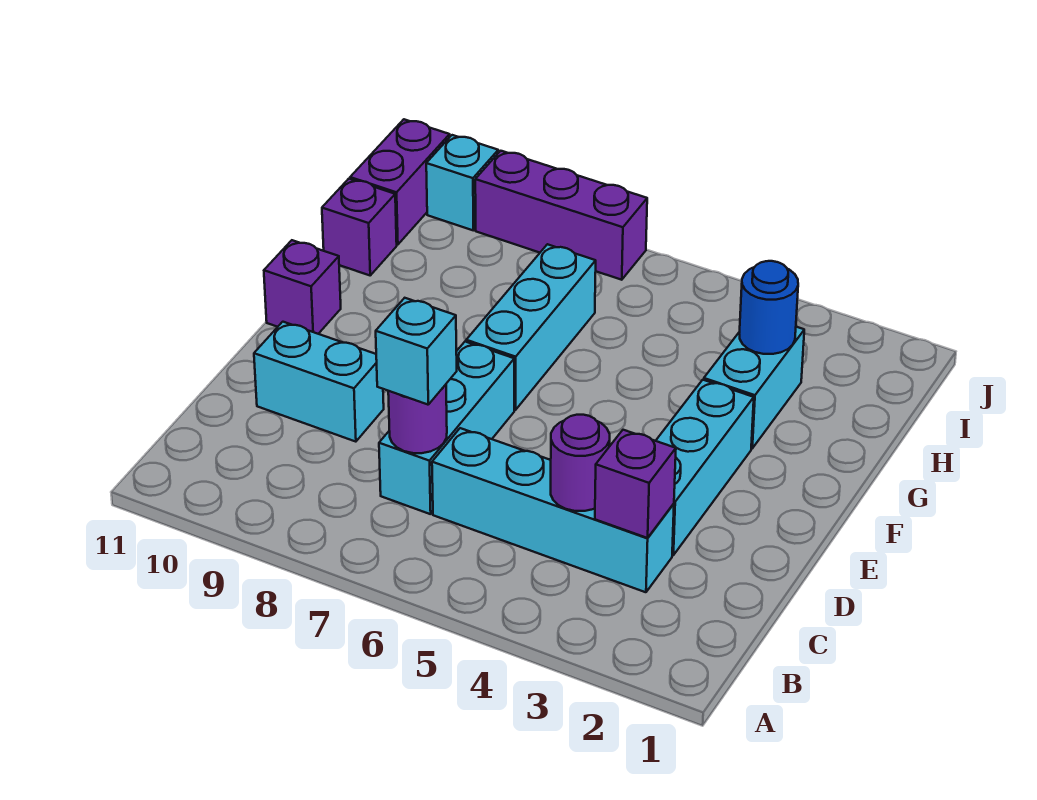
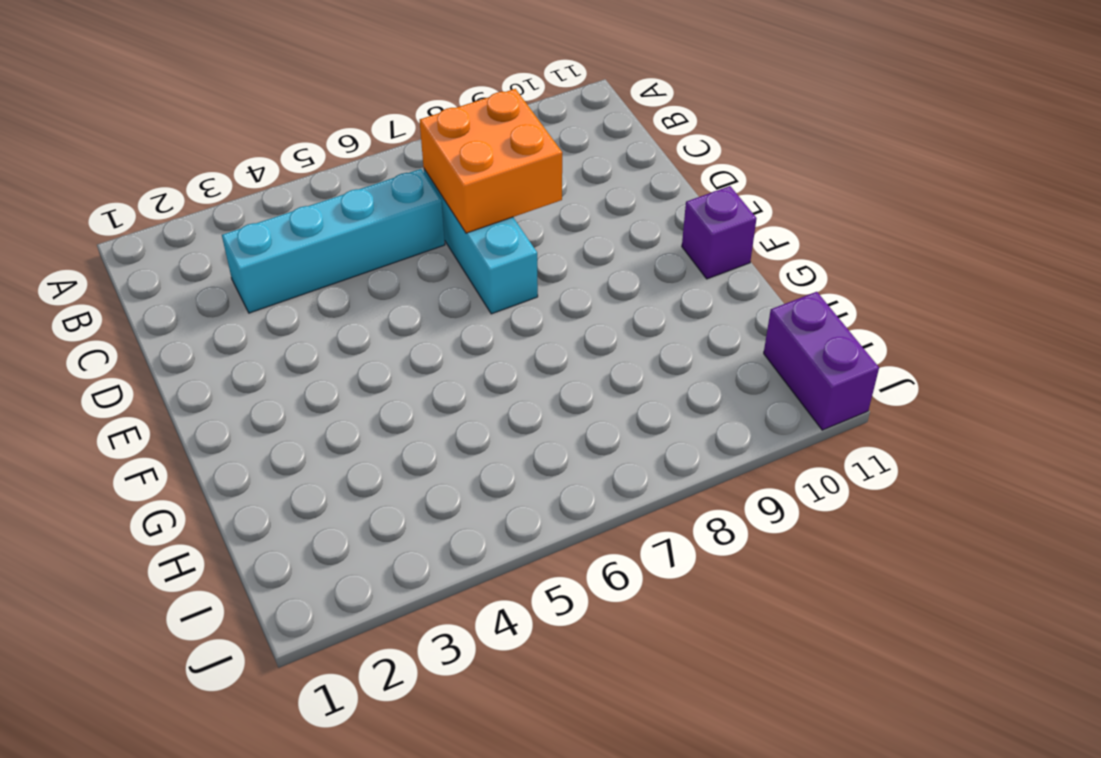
orange brick C7:D8 level 2 -> purple round brick C7 level 2
none -> cyan brick D3:F3 level 1
none -> cyan brick D9:D10 level 1
none -> cyan brick F7:H7 level 1

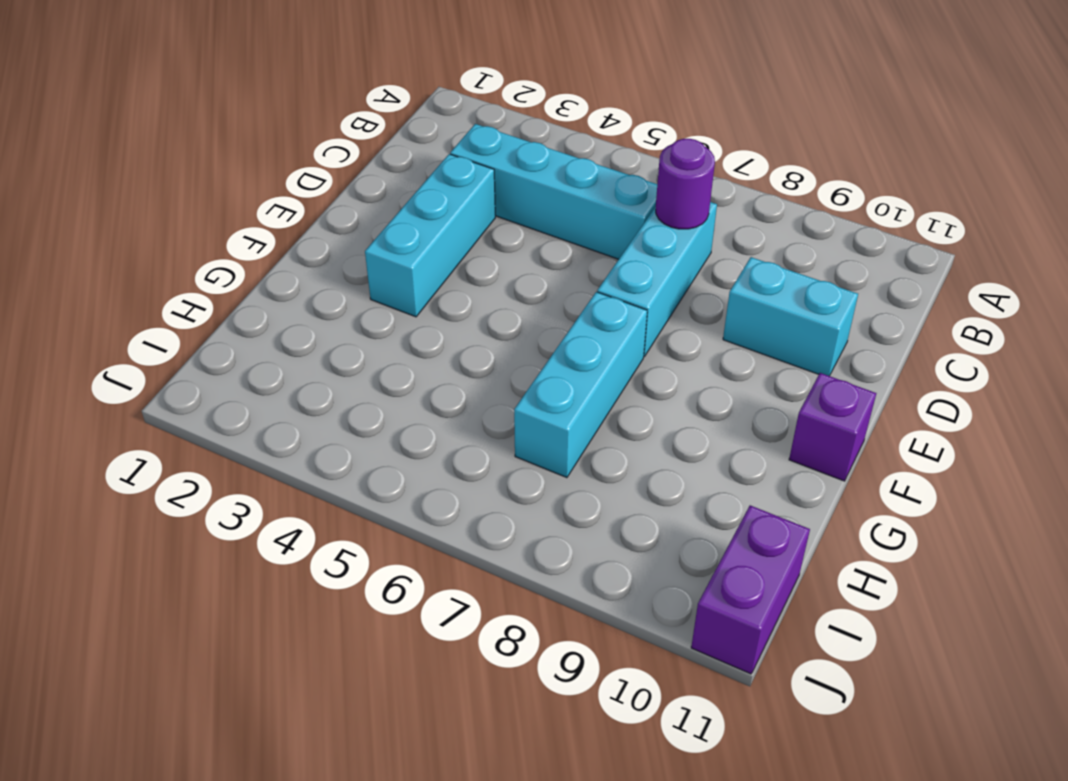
none -> cyan brick G3:H3 level 1
none -> purple brick H11 level 1
none -> purple brick J7:J9 level 1

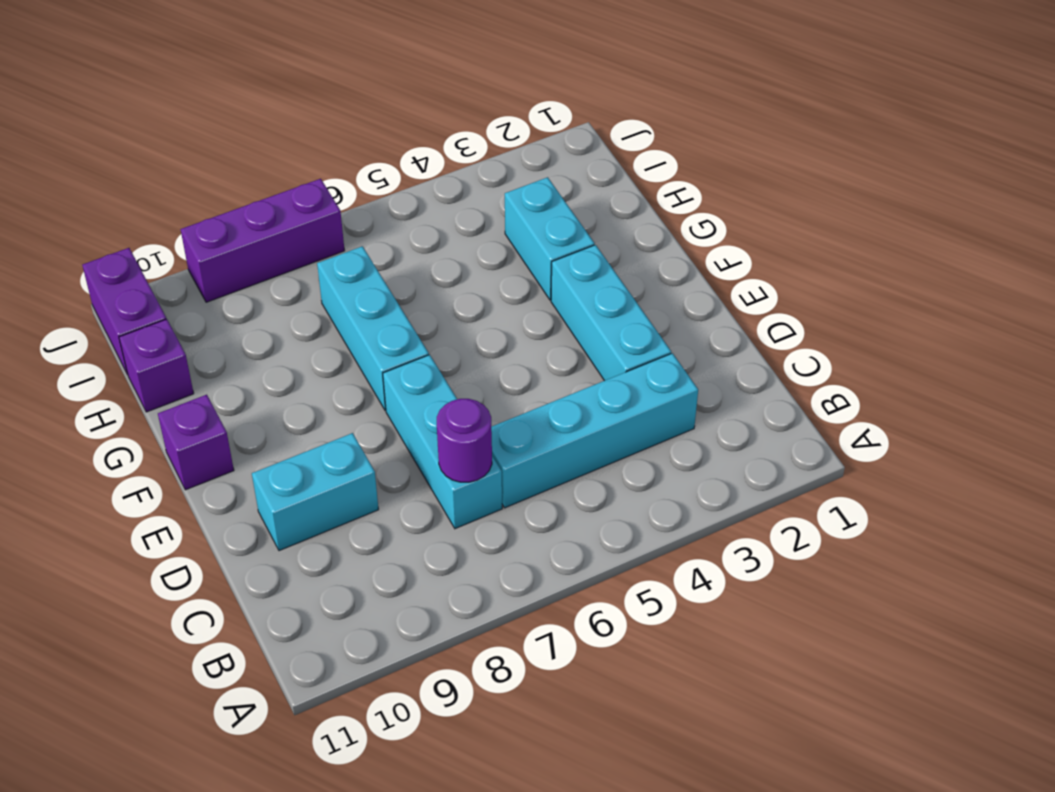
none -> cyan brick J10 level 1
none -> purple brick C3 level 2
none -> purple round brick C4 level 2

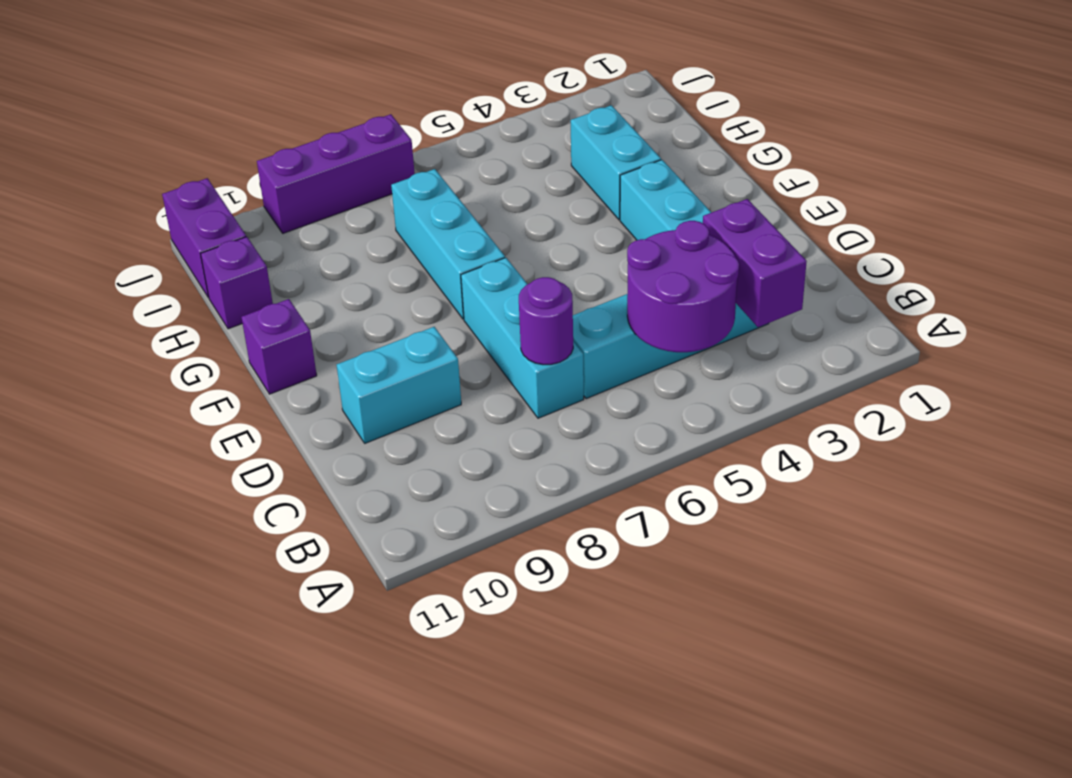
purple brick B3:C3 level 2 -> purple brick C3 level 2
purple round brick B4:C5 level 2 -> purple round brick C4 level 2
none -> cyan brick J10 level 1
none -> blue round brick H3 level 2
none -> cyan brick C7 level 3

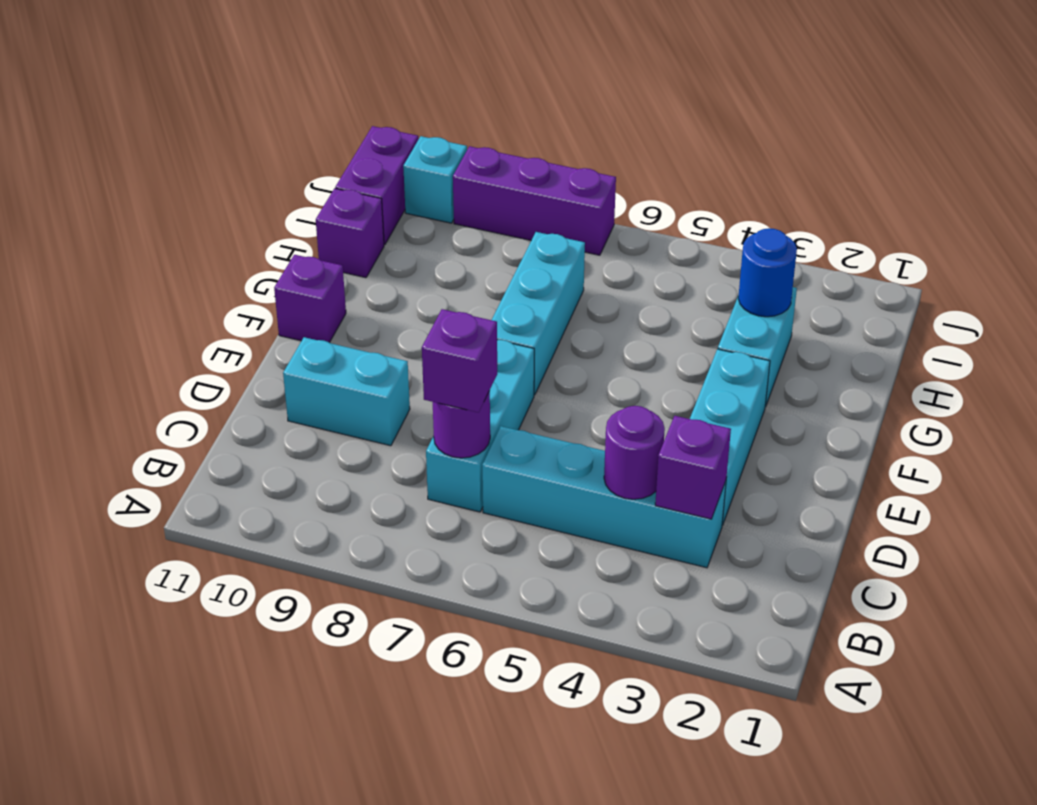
purple brick C7 level 3 -> cyan brick C7 level 3

